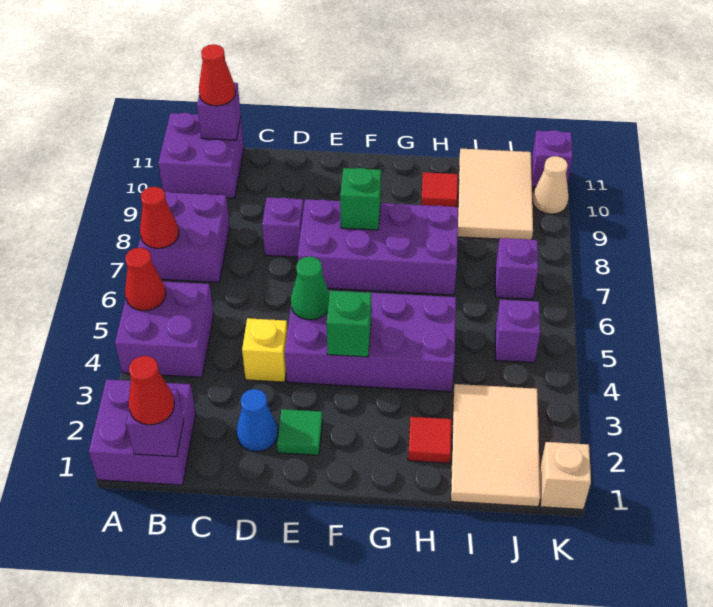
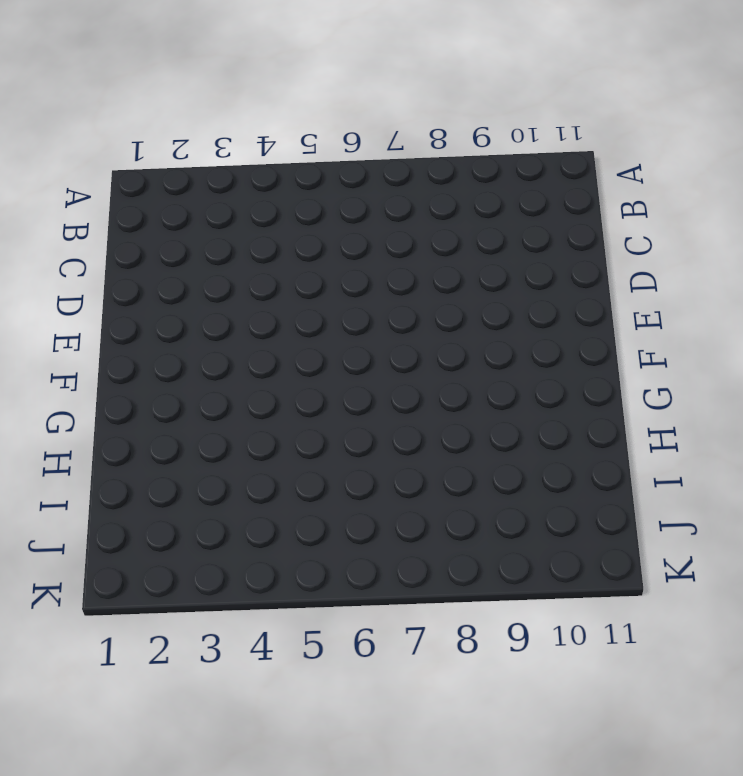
none -> purple brick A1:B2 level 1
none -> purple brick A4:B5 level 1
none -> purple brick A7:B8 level 1

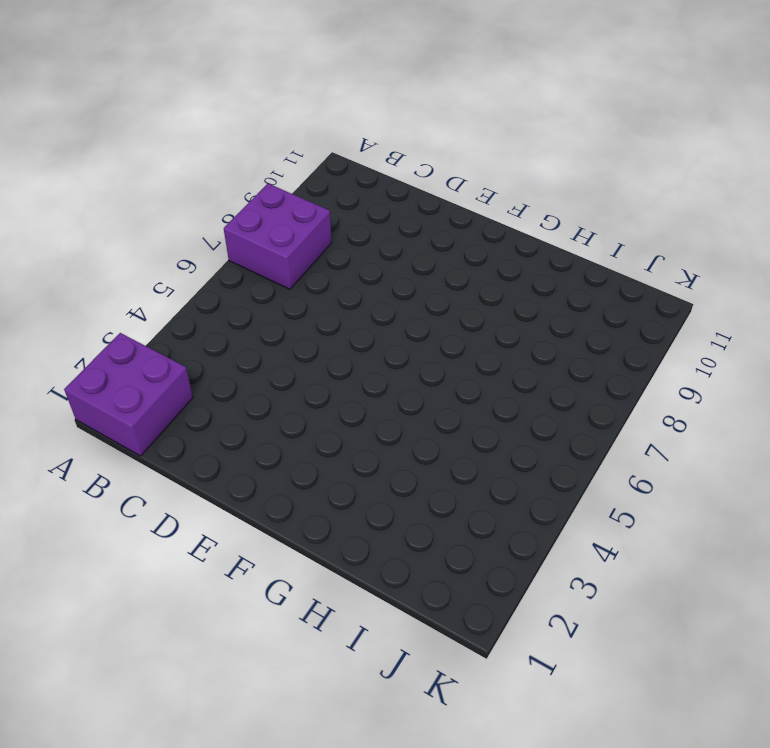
none -> purple brick A4:B5 level 1
none -> purple brick A10:B11 level 1
none -> blue cone D2 level 1

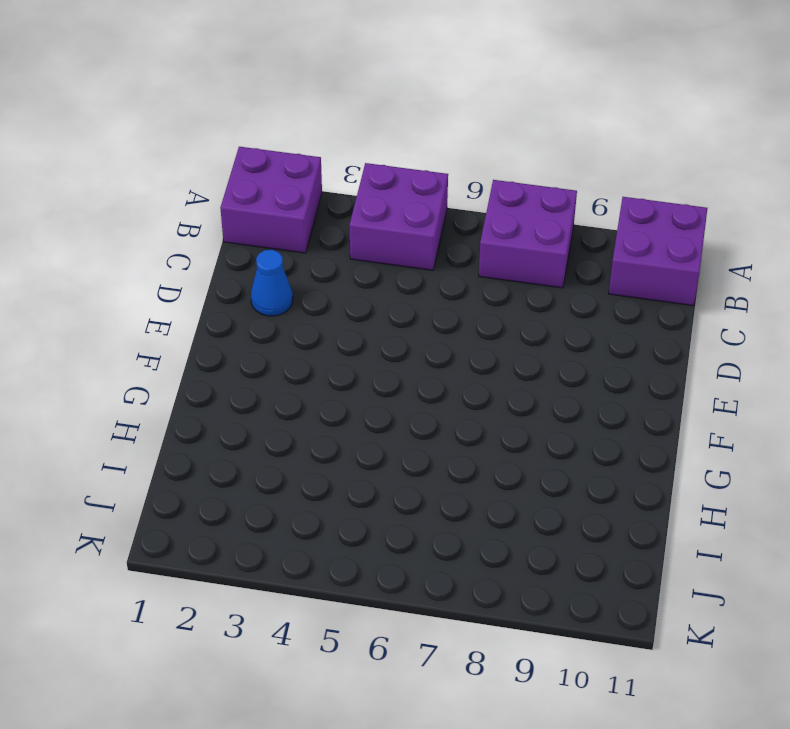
none -> yellow brick D4 level 1
none -> purple brick D8 level 1
none -> green tile E2 level 1

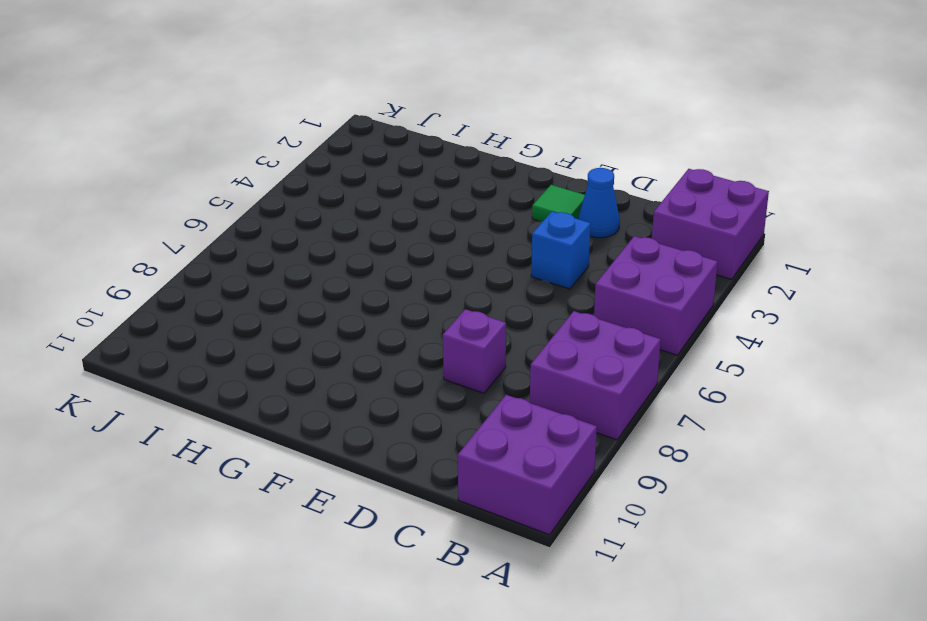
blue brick D4 level 1 -> yellow brick D4 level 1
none -> purple brick E4:H5 level 1
none -> purple brick E7:H8 level 1
none -> red tile H2 level 1

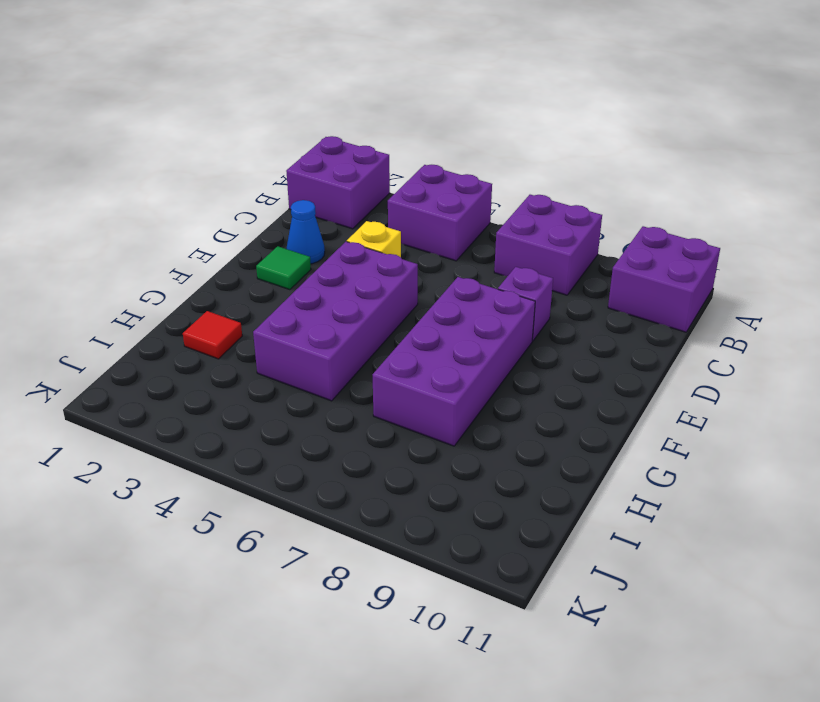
none -> red tile H10 level 1
none -> tan tile I1:J3 level 1
none -> tan tile I9:J11 level 1

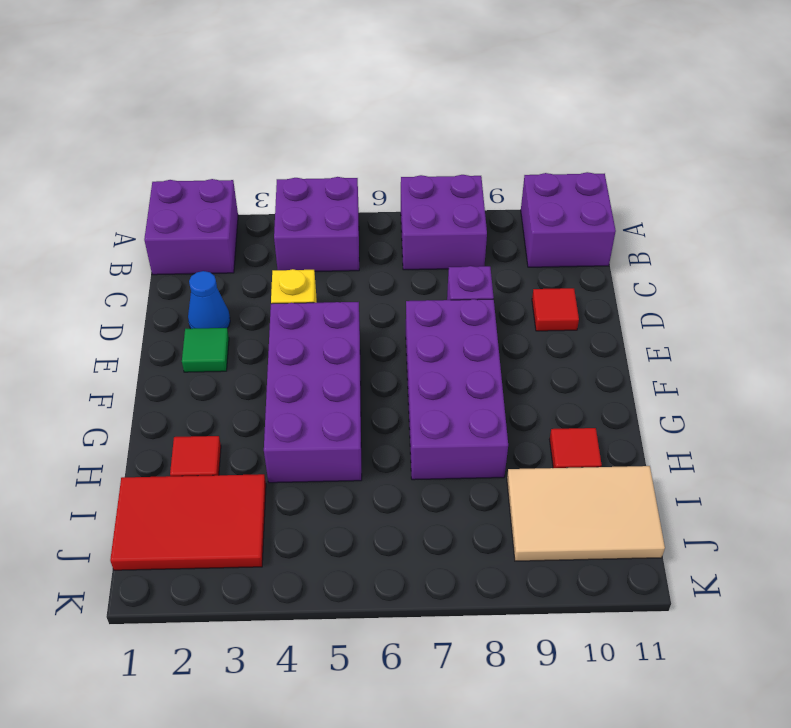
red tile D10 level 1 -> none
red tile I1:J3 level 1 -> tan tile I1:J3 level 1
none -> purple brick J5 level 1
none -> purple brick J7 level 1
none -> tan brick K1 level 1

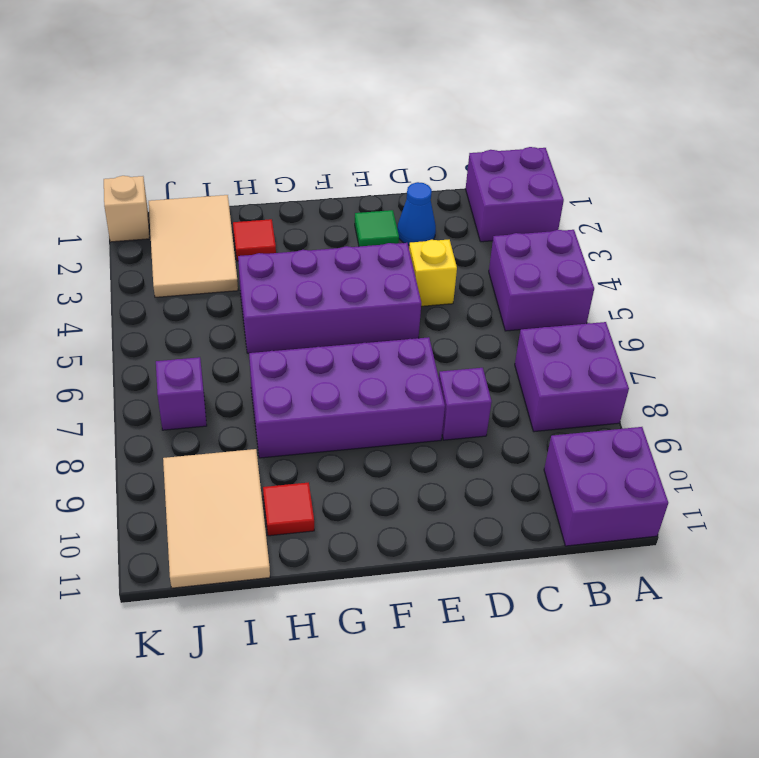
none -> purple brick J5 level 1
none -> tan cone K10 level 1
none -> purple brick K11 level 1

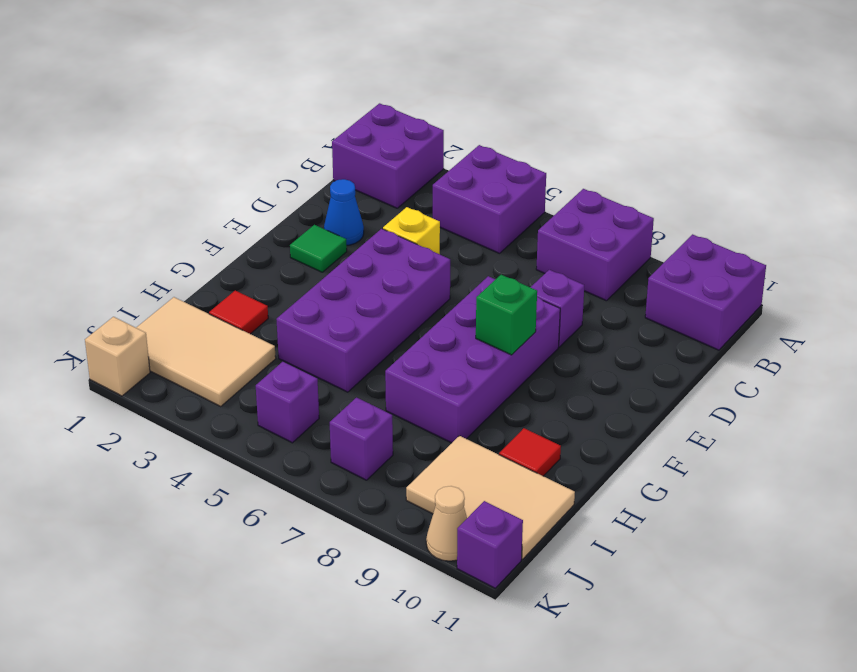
none -> red cone A5 level 2
none -> red cone A7 level 2
none -> purple brick B1 level 2

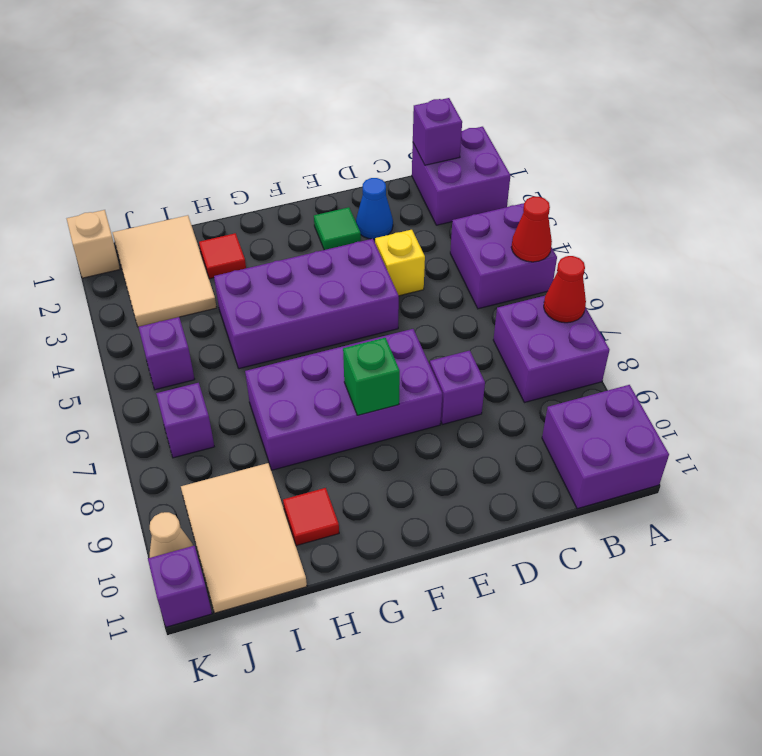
none -> purple brick B11 level 2
none -> green cone E5 level 2
none -> green brick F4 level 2

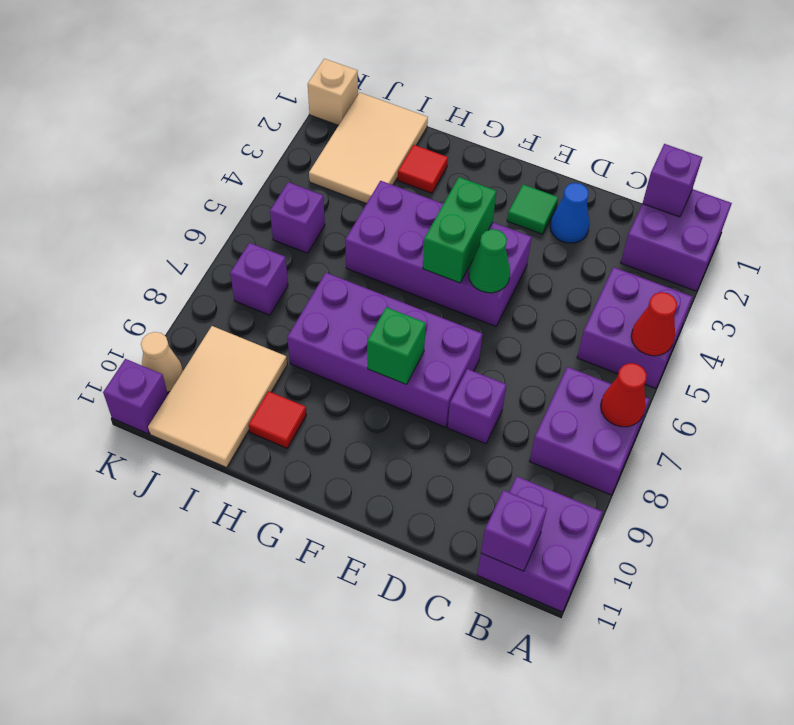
green brick F4:F5 level 2 -> green brick F4 level 2
none -> yellow brick D4 level 1
none -> red cone B1 level 3
none -> red cone B11 level 3

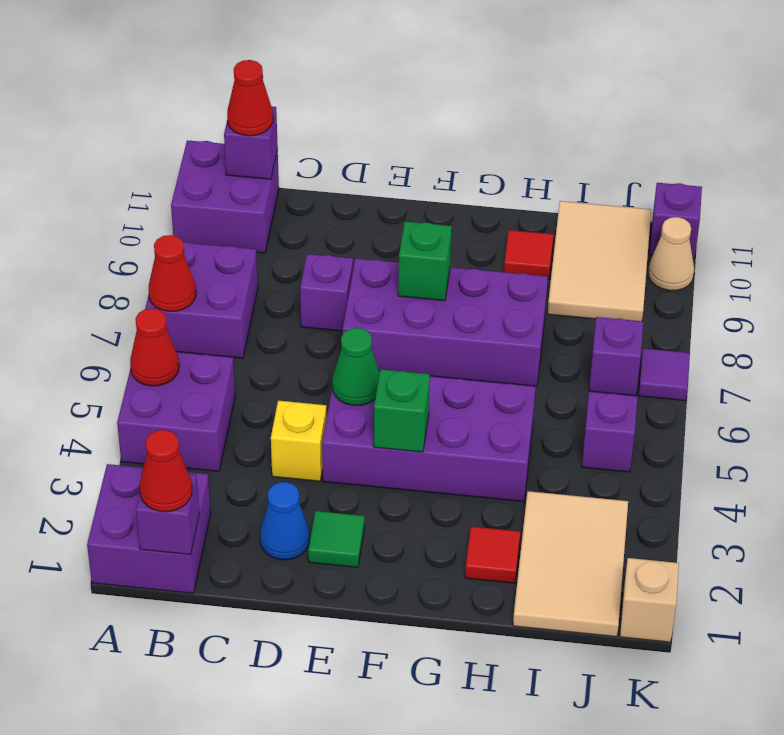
purple tile K7 level 1 -> none

